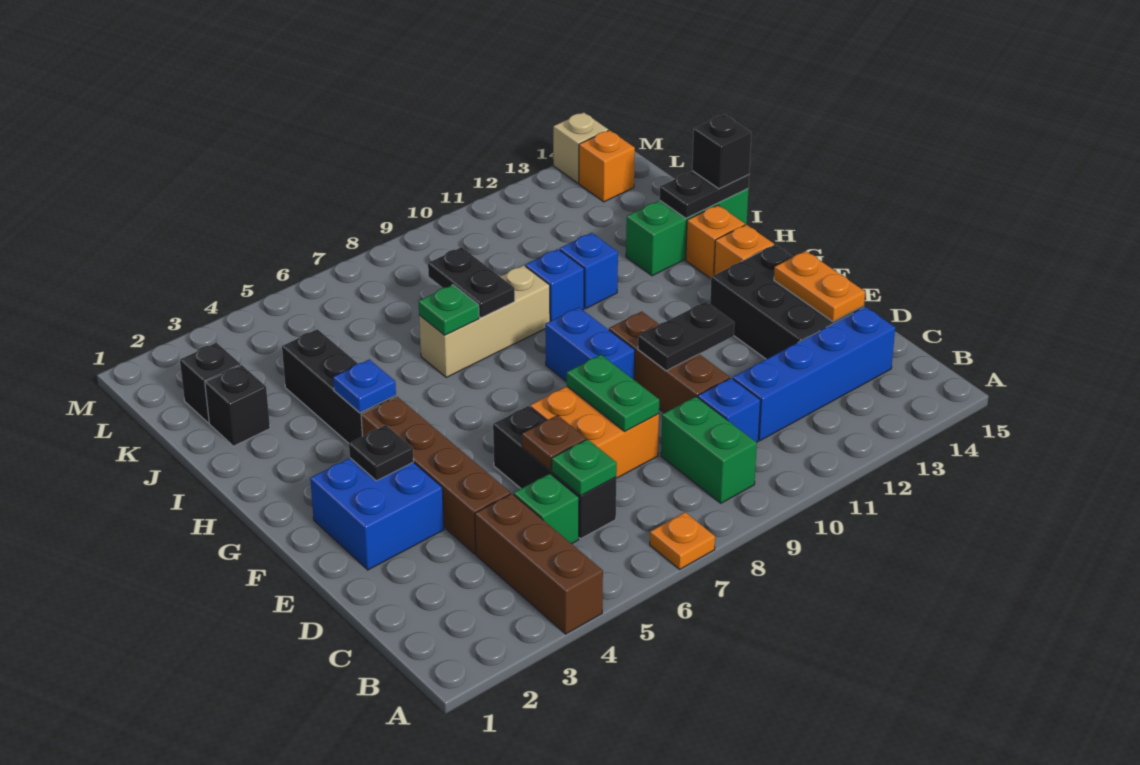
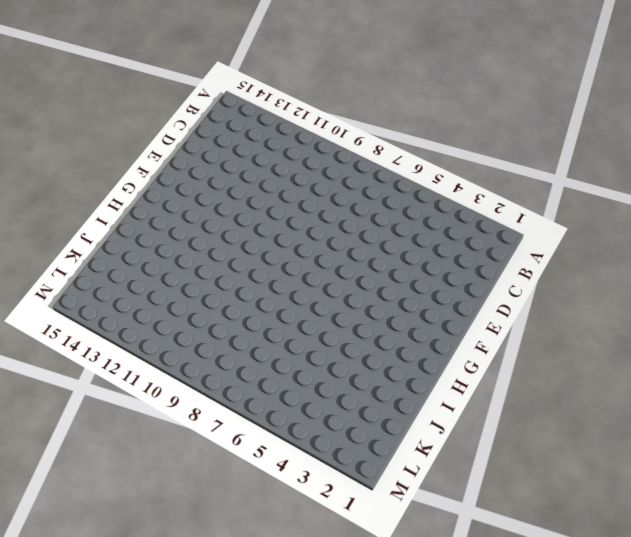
none -> brown brick A4:C4 level 1
none -> orange plate A7 level 1
none -> green brick B9:C9 level 1
none -> green brick C5 level 1

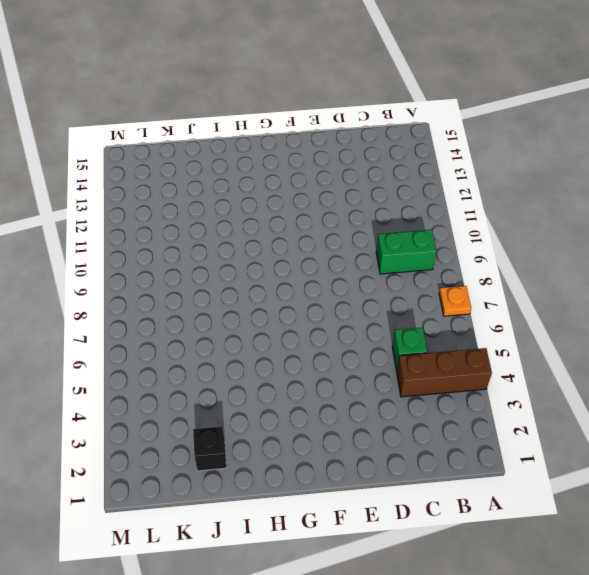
none -> black brick C6:E6 level 1
none -> blue brick C10 level 1
none -> blue brick C11:C14 level 1
none -> brown brick D4:G4 level 1

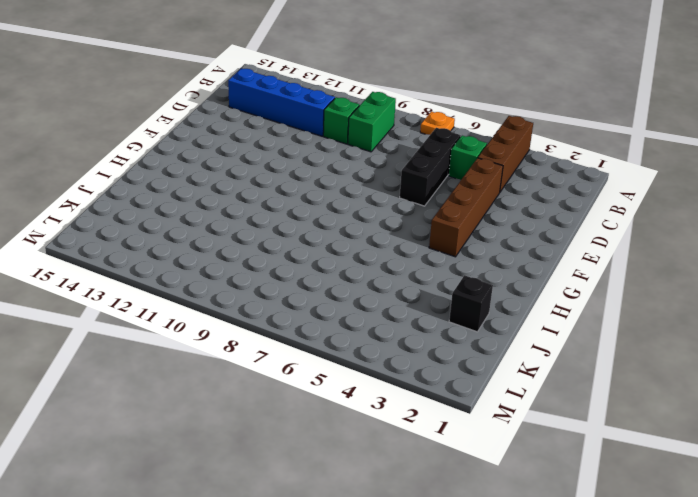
green brick C10 level 1 -> blue brick C10 level 1
none -> orange brick D7:E8 level 1
none -> brown brick D10:F10 level 1
none -> black brick D13:F14 level 1
none -> blue brick E2:F3 level 1

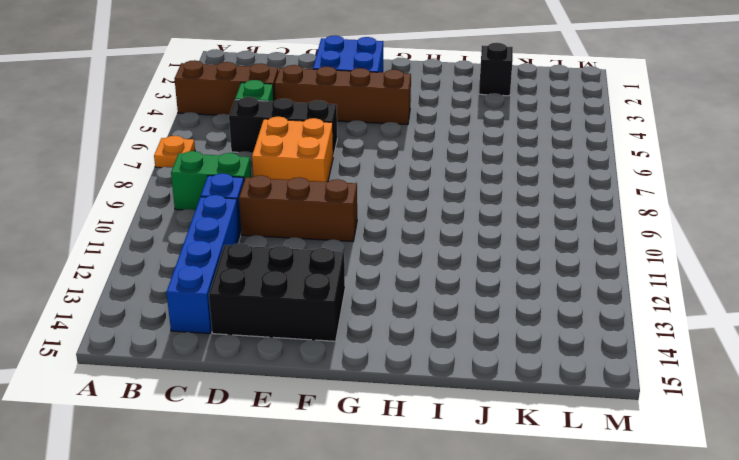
none -> blue brick F9:G9 level 1
none -> orange brick G14 level 1
none -> black brick H4:J4 level 1
none -> orange brick H14 level 1

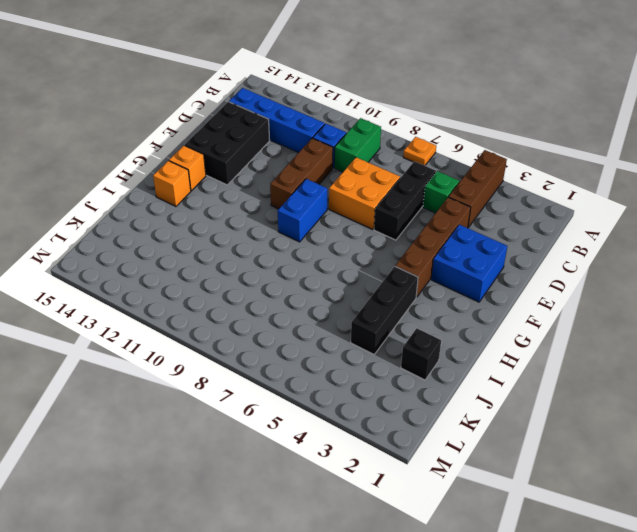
none -> tan brick I7:I9 level 1
none -> blue brick I10 level 1
none -> blue brick I11 level 1
none -> green brick I13:I15 level 1

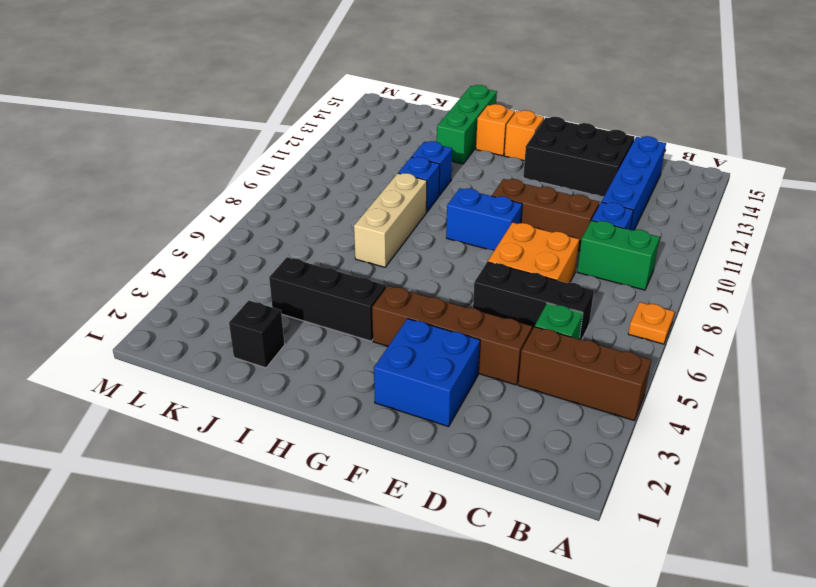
none -> black brick K2 level 1
none -> orange brick L14 level 1
none -> tan brick M14 level 1
none -> green plate C6 level 2

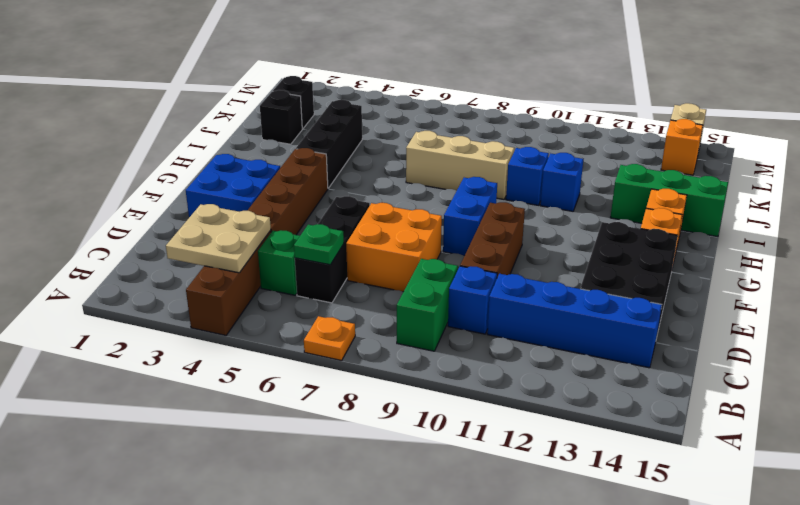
tan plate B3:C4 level 2 -> none
none -> brown plate D6 level 2
none -> green plate D8:E8 level 2
none -> orange plate D14:E14 level 2
none -> black plate E10:E11 level 2

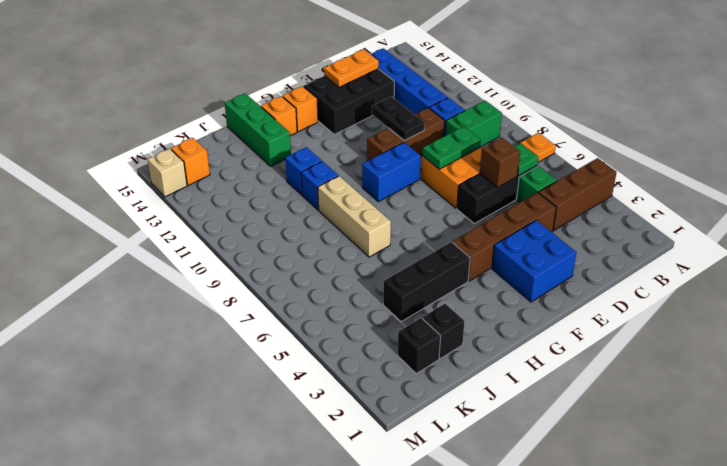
brown brick D6 level 2 -> brown plate D6 level 2
none -> black plate F3 level 2
none -> blue plate H4 level 2
none -> green plate I7 level 2
none -> black plate I8:J8 level 2

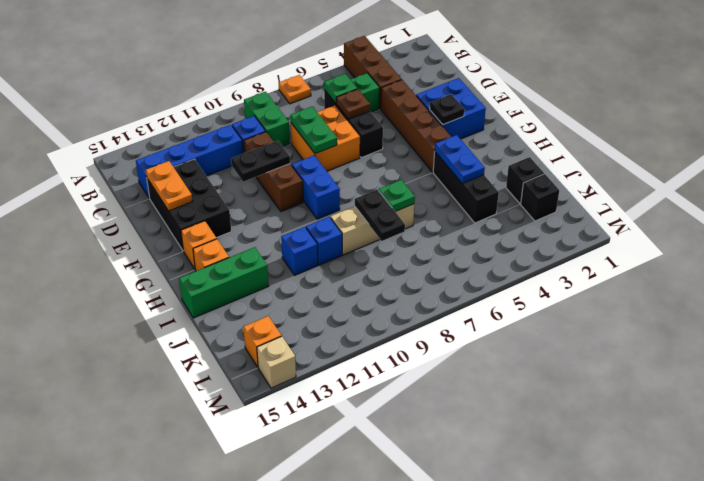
blue plate H4:I4 level 2 -> blue plate H4 level 2
none -> black plate I14:I15 level 2
none -> black brick I15 level 3

